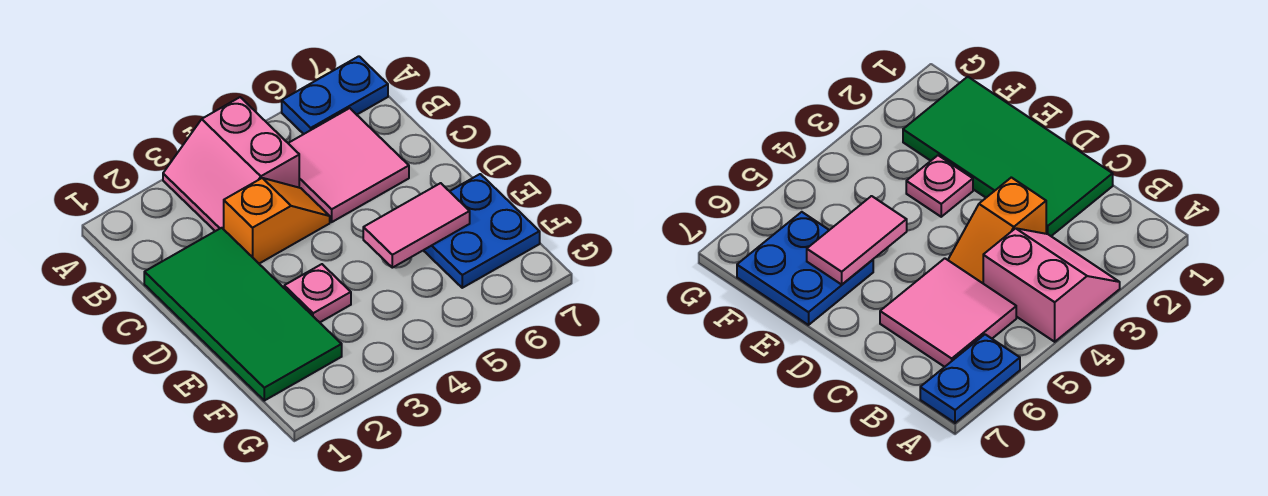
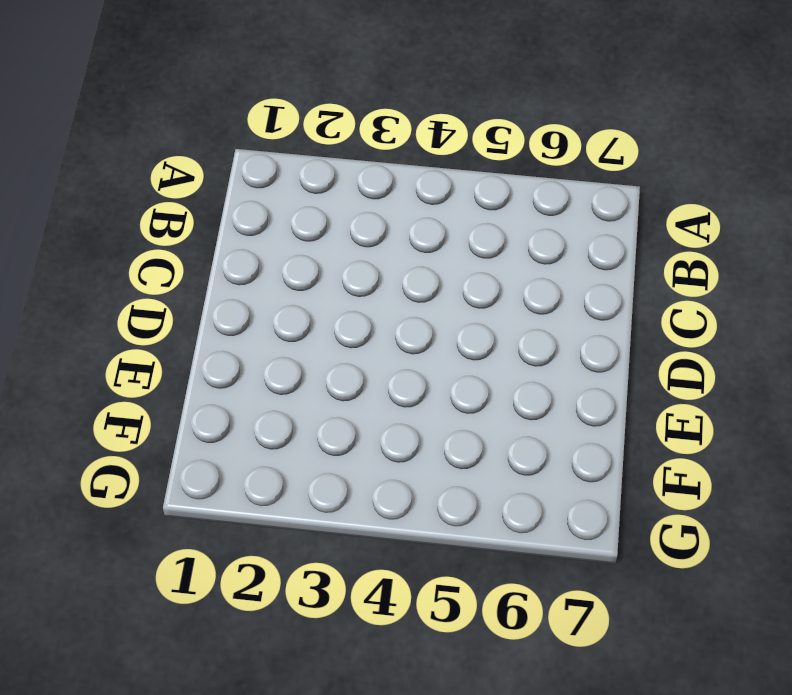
none -> pink slope A3:B4 level 1 top 4
none -> blue plate A6:A7 level 1

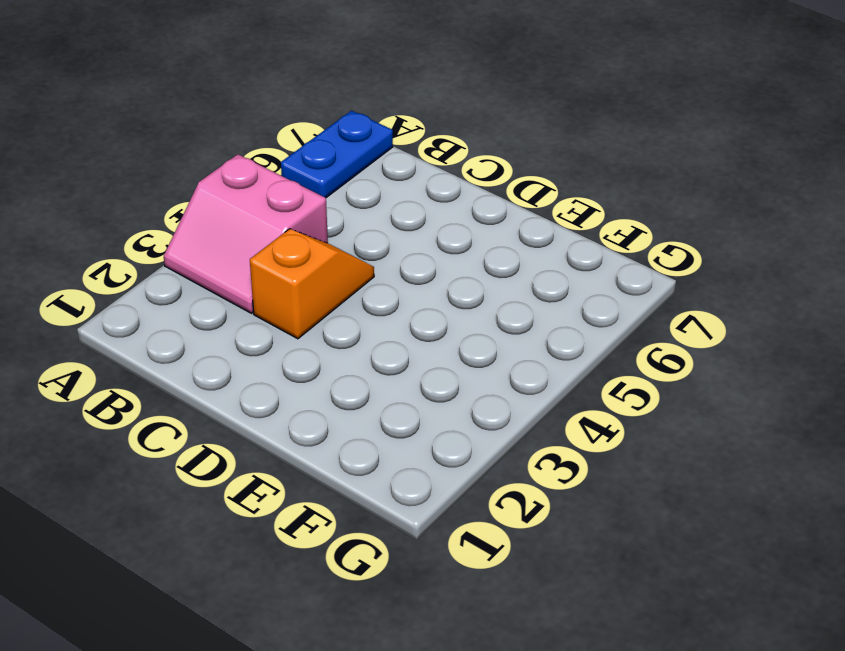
none -> pink tile B5:C6 level 1
none -> green tile C1:F2 level 1

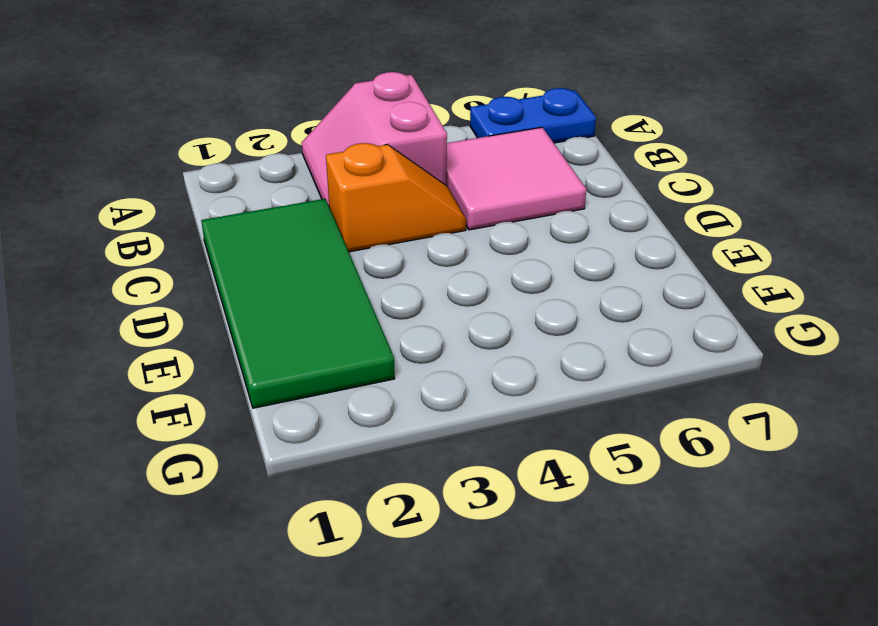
none -> pink plate E3 level 1
none -> blue plate E6:F7 level 1

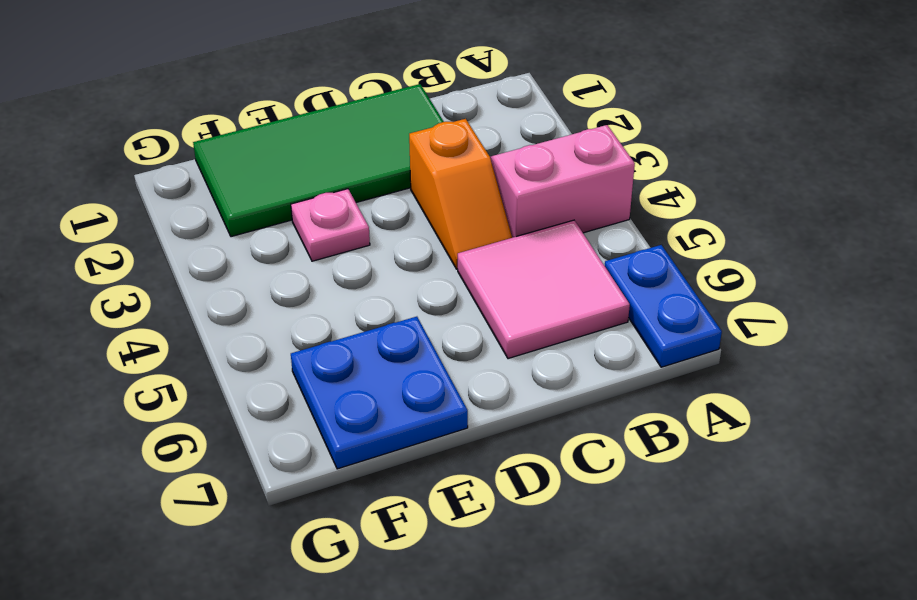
none -> pink tile E5:E6 level 2

